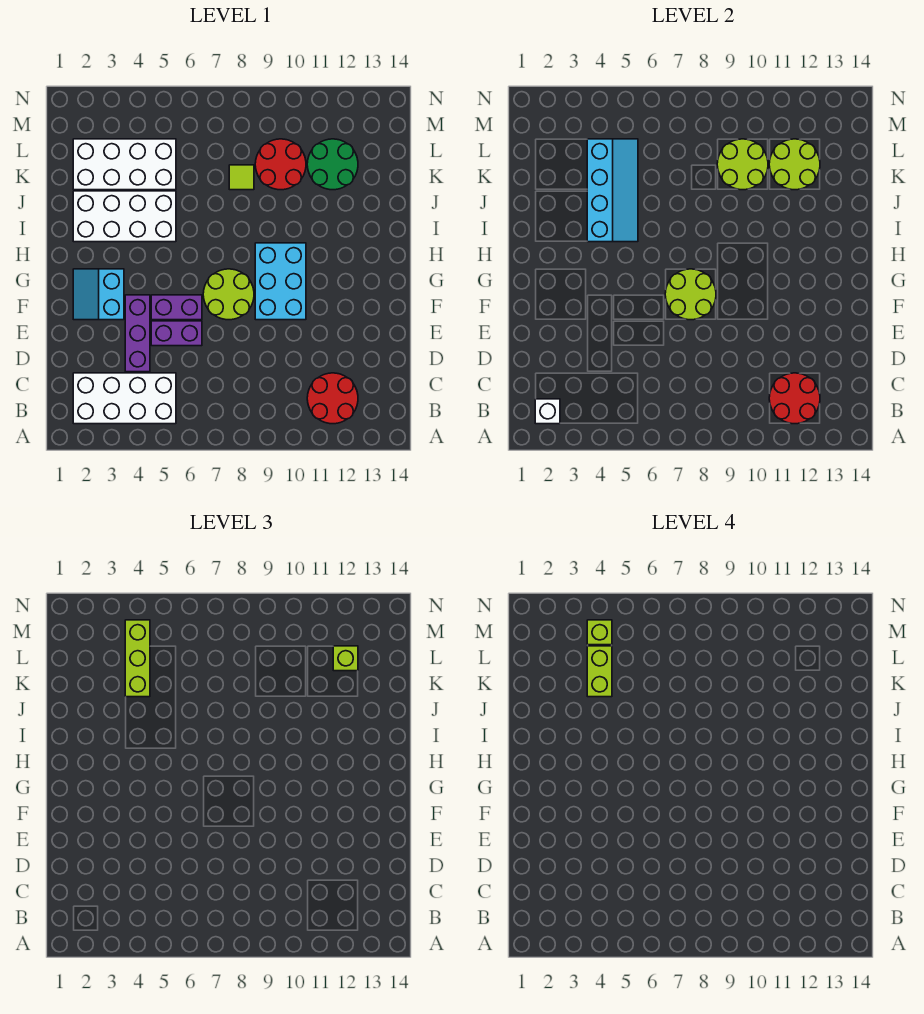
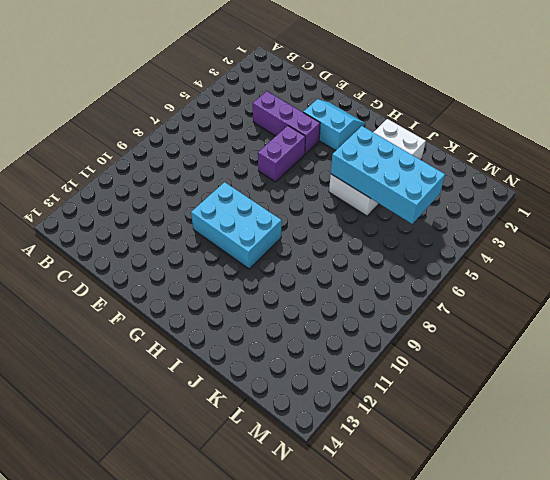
cyan brick I4:L5 level 2 -> cyan slope I4:L5 level 2 top 4
none -> white brick B2:C5 level 1
none -> red round brick B11:C12 level 1
none -> purple brick E5:E6 level 1

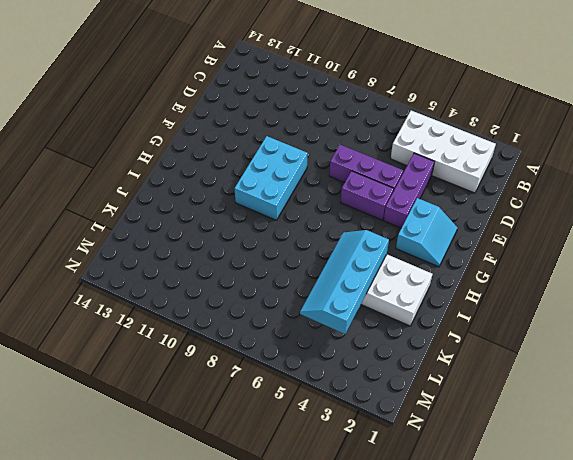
purple brick E5:E7 level 1 -> purple brick E5:E6 level 1
none -> red round brick B11:C12 level 1
none -> lime round brick F7:G8 level 1
none -> white brick K2:L5 level 1

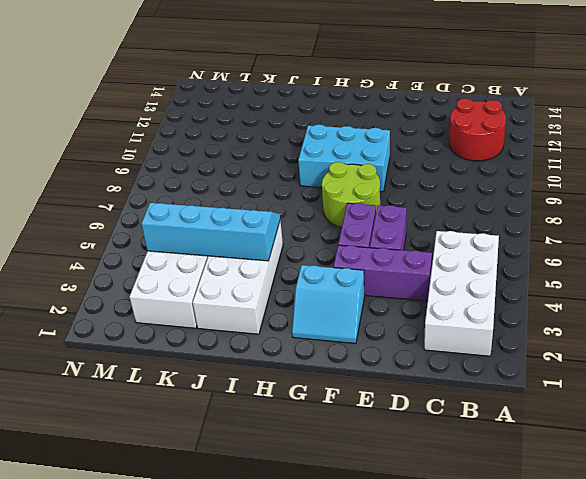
none -> lime tile K8 level 1
none -> red round brick K9:L10 level 1
none -> green round brick K11:L12 level 1

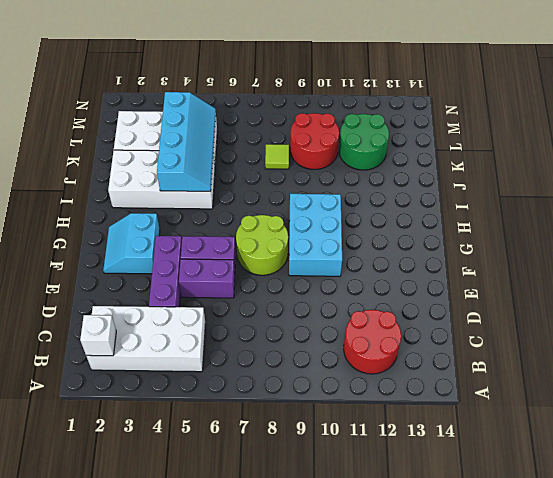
none -> red round brick B11:C12 level 2
none -> lime round brick F7:G8 level 2
none -> lime round brick K9:L10 level 2

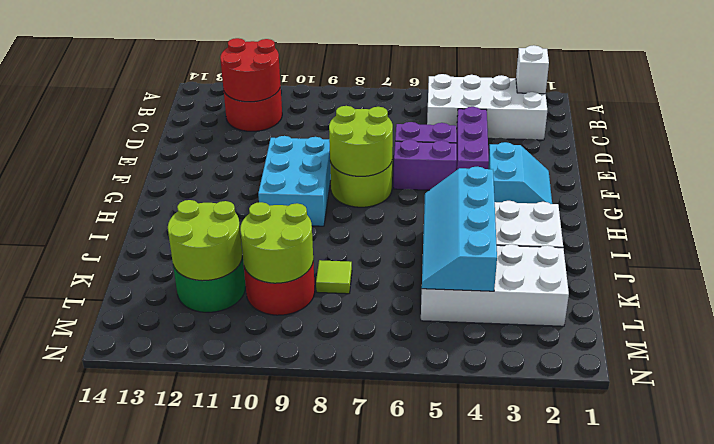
none -> lime brick K4:M4 level 3
none -> lime brick L12 level 3
none -> lime brick K4:L4 level 4

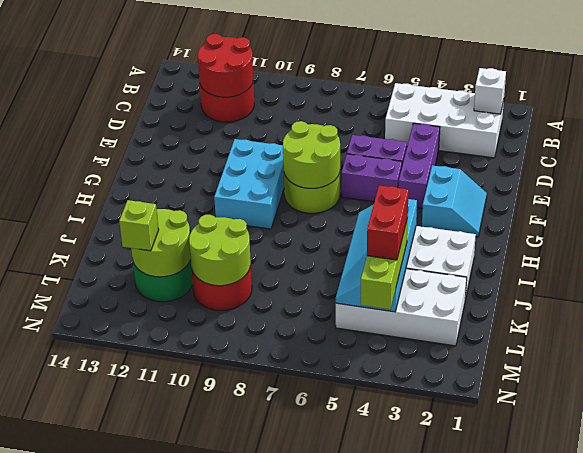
red brick K4:L4 level 4 -> lime brick K4:L4 level 4
none -> lime tile K8 level 1
none -> lime brick M4 level 4

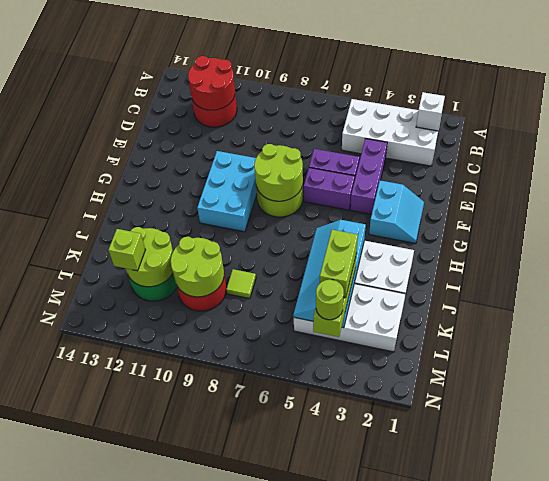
lime round brick M4 level 4 -> lime brick M4 level 4

